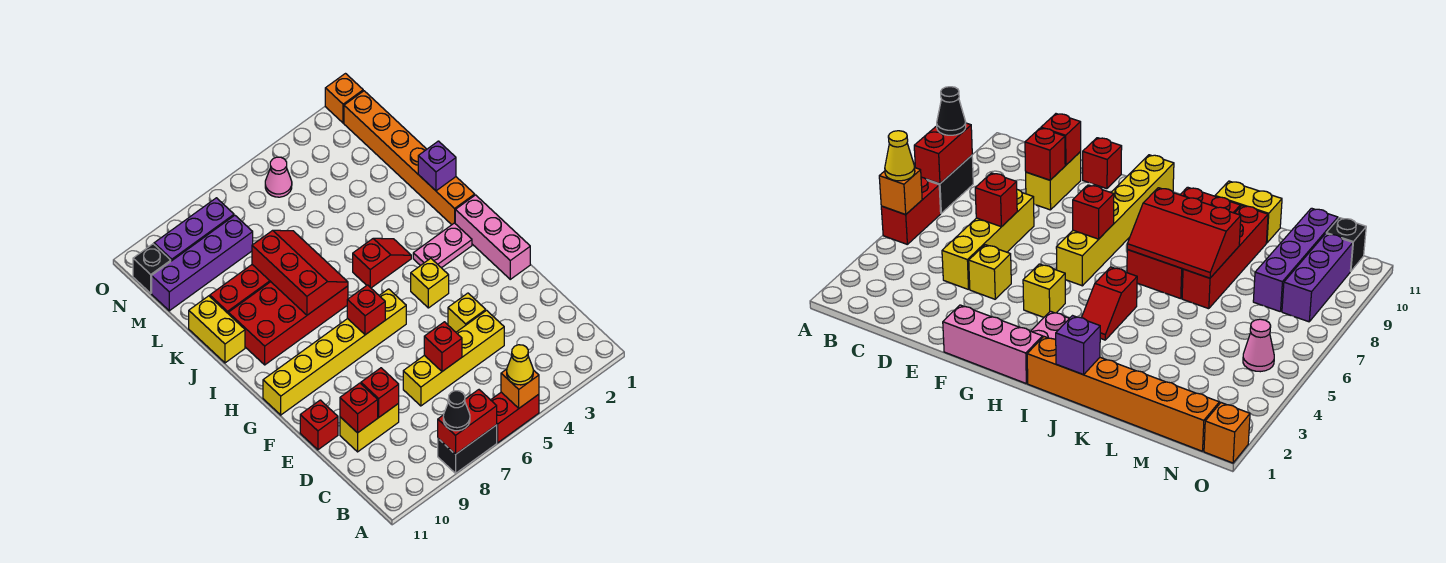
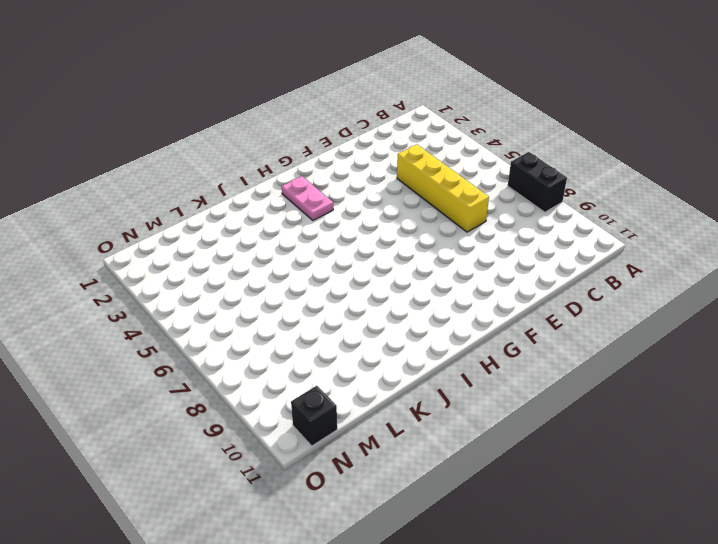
none -> red brick A5:A6 level 1
none -> yellow brick D9:D10 level 1
none -> yellow brick E4 level 1
none -> red brick E11 level 1

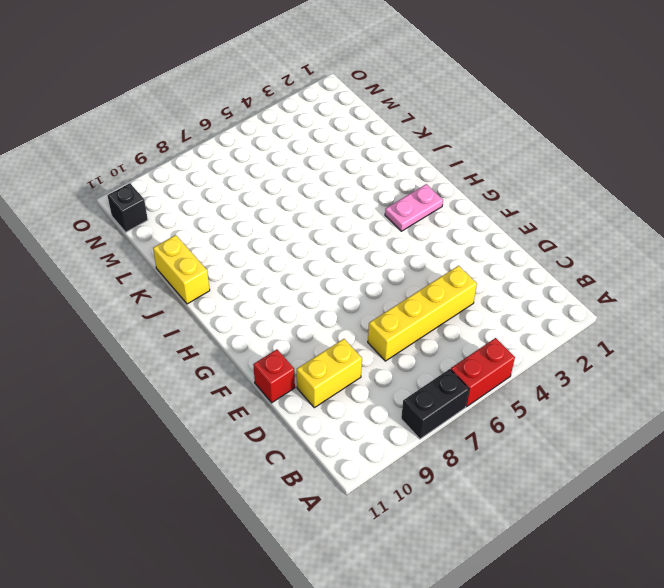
none -> yellow brick E4 level 1
none -> pink brick F1:H1 level 1
none -> yellow brick G4 level 1
none -> yellow brick G6:G11 level 1

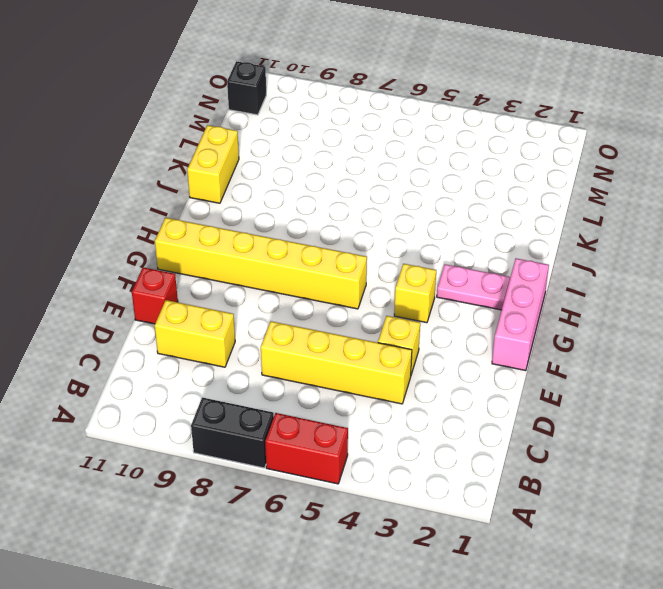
none -> orange brick I1:N1 level 1
none -> red slope I4:I5 level 1 top 5
none -> red brick I7:J10 level 1
none -> red brick K7:K10 level 1

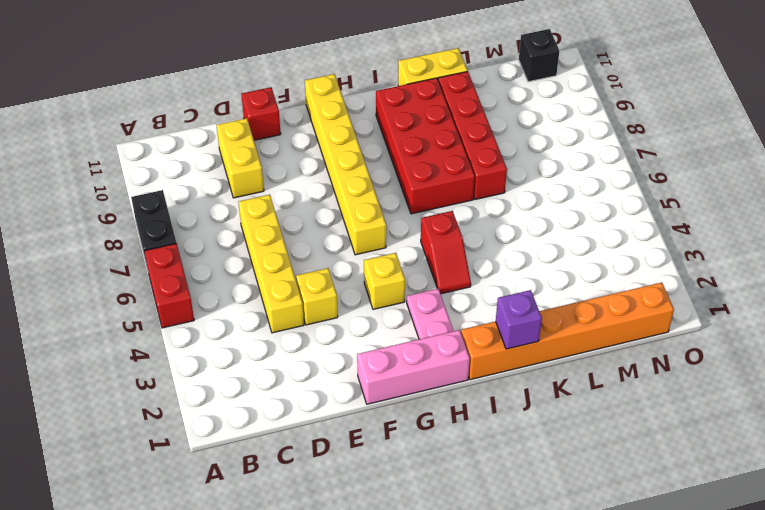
none -> purple brick M8:M11 level 1
none -> pink cone N5 level 1
none -> purple brick N8:N10 level 1
none -> orange brick O1 level 1

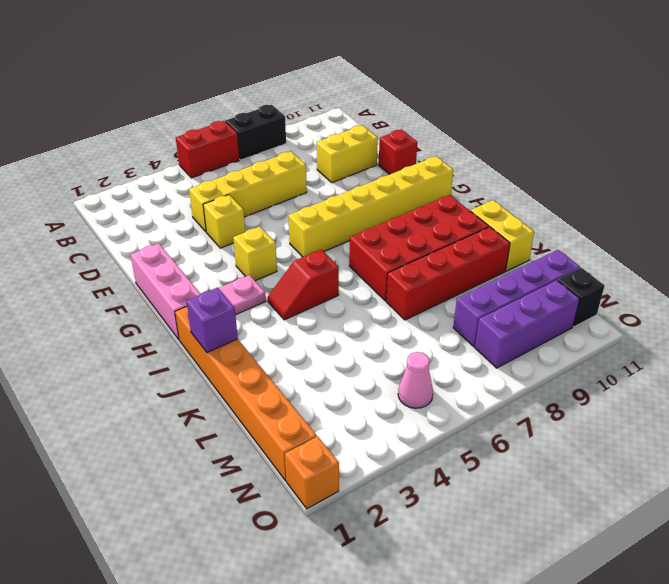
none -> orange brick A5 level 2
none -> red brick A7:A8 level 2
none -> red brick D6 level 2
none -> red brick D9 level 2

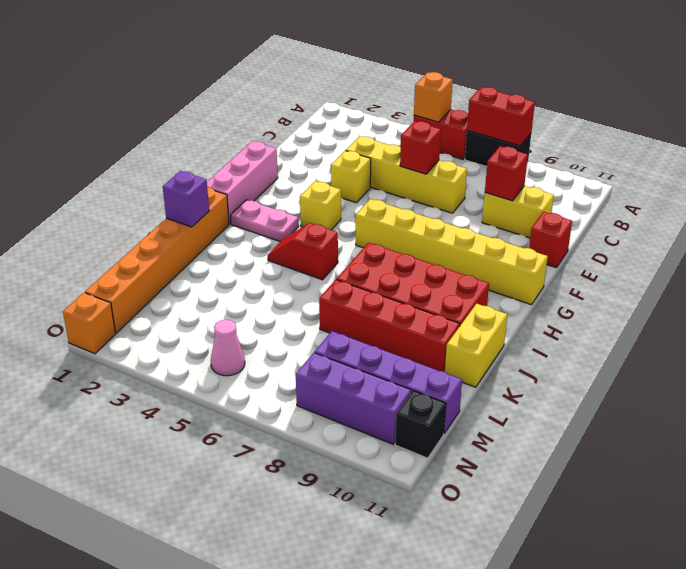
none -> red brick D10 level 2
none -> red brick G7 level 2
none -> red slope I7:K8 level 2 top 8
none -> yellow cone A5 level 3

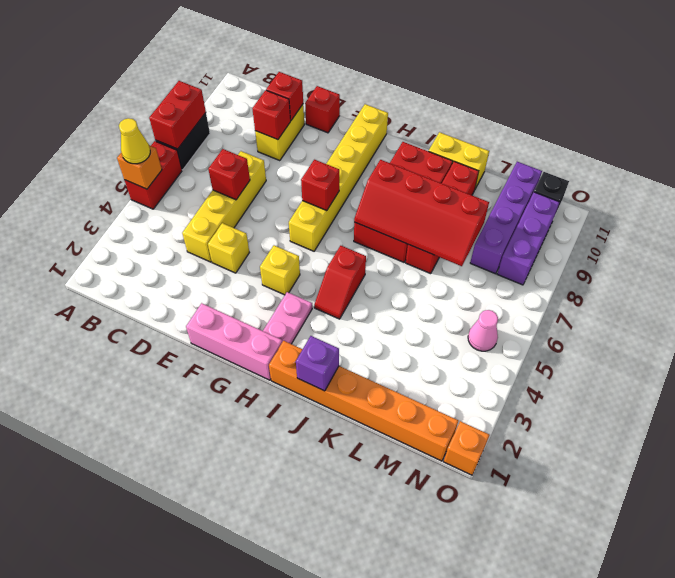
red slope I7:L8 level 2 top 8 -> red slope I7:K8 level 2 top 8
none -> black cone A8 level 3

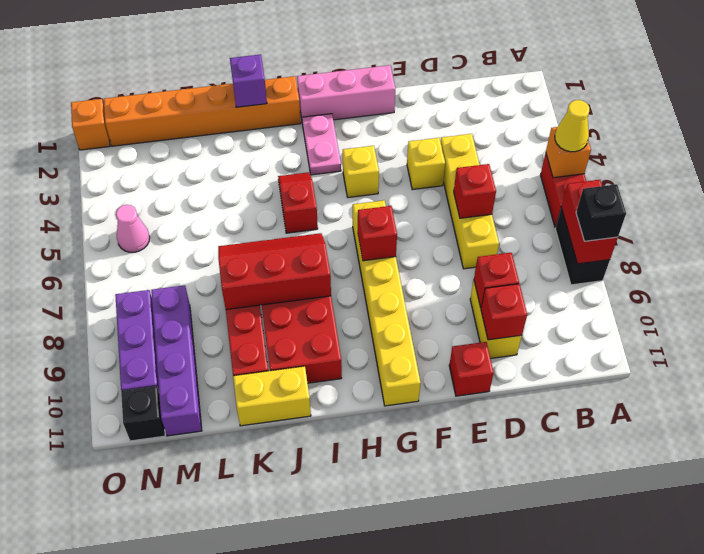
black brick A8 level 3 -> black cone A8 level 3

